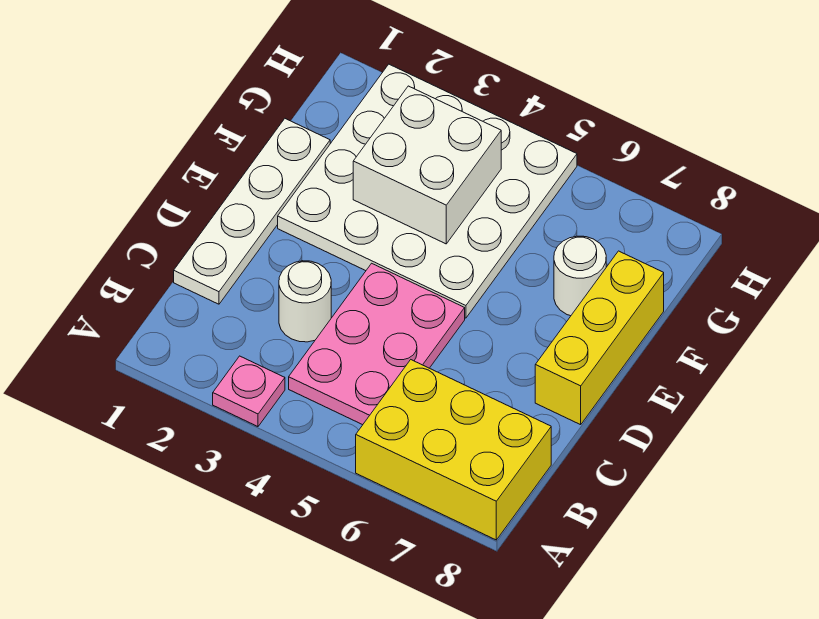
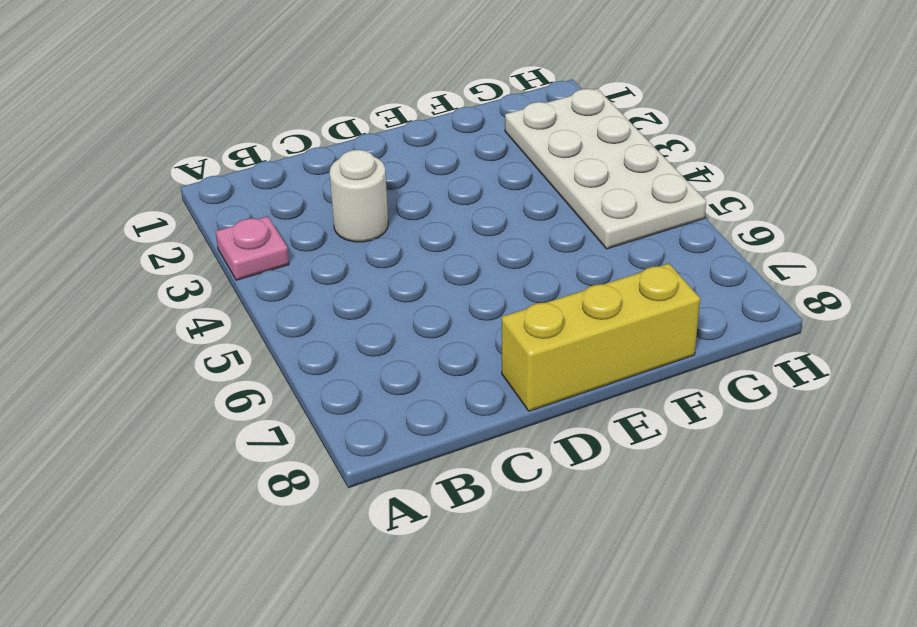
white plate G2:H5 level 1 -> white plate E2:H5 level 1
none -> yellow brick A6:B8 level 1
none -> pink plate B4:D5 level 1

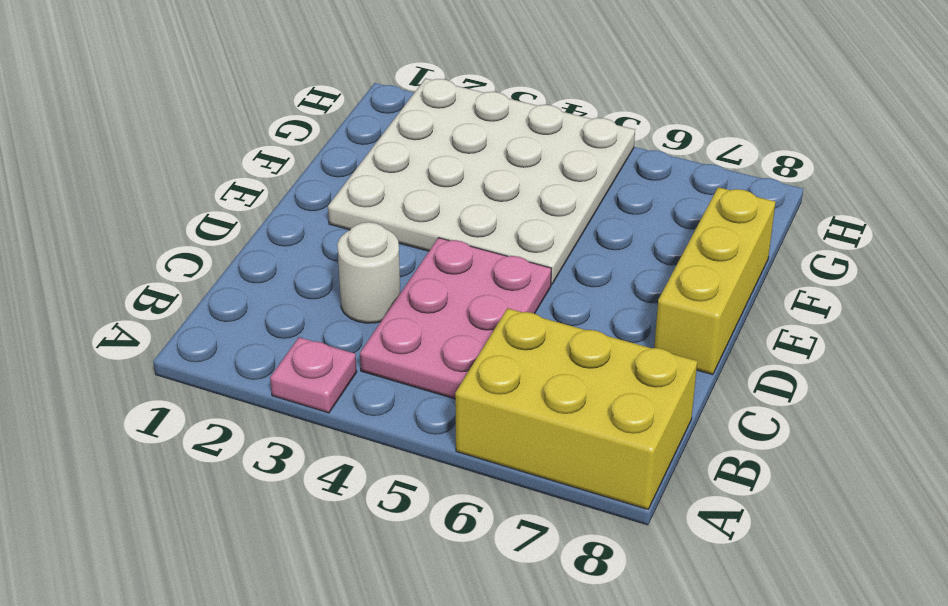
none -> white plate C1:F1 level 1
none -> white round brick F7 level 1

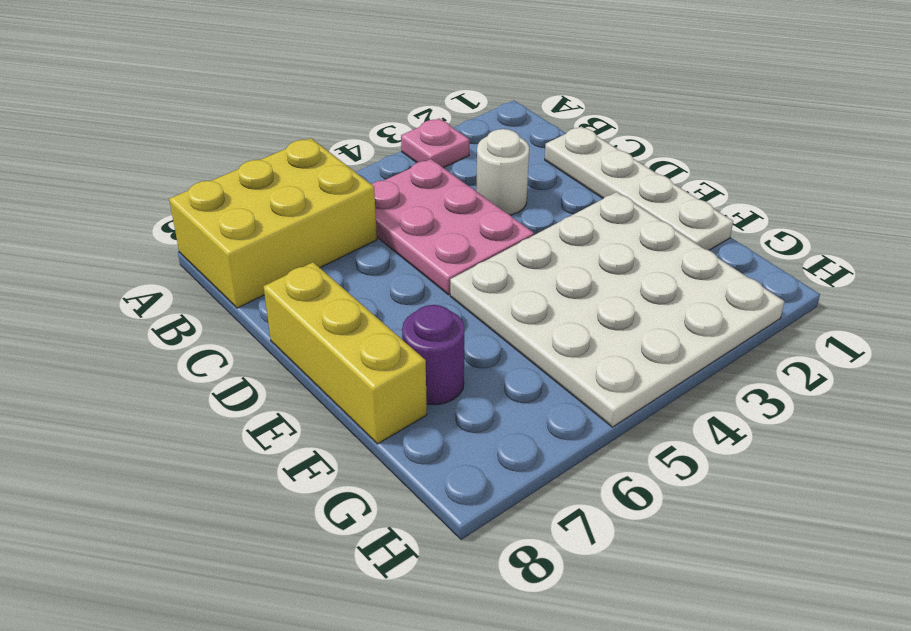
purple round brick F7 level 1 -> white round brick F7 level 1
none -> white brick F3:G4 level 2

